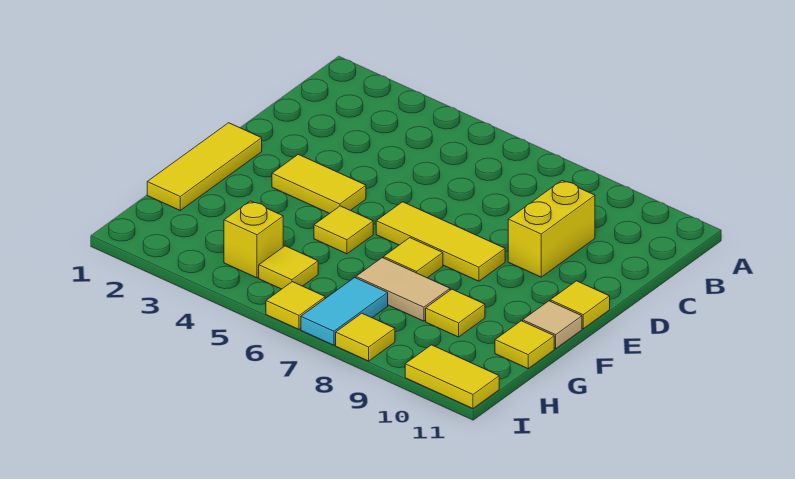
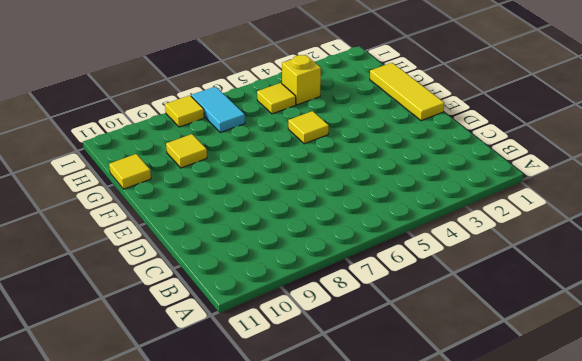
none -> yellow brick C9:D9 level 1
none -> yellow tile E3:E4 level 1
none -> yellow tile E6:E8 level 1

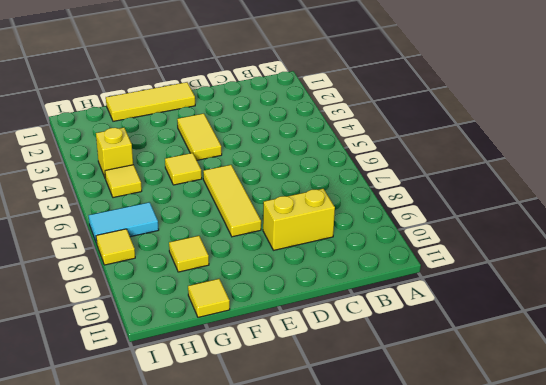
none -> yellow tile E11 level 1
none -> yellow tile F7 level 1
none -> tan tile F11 level 1

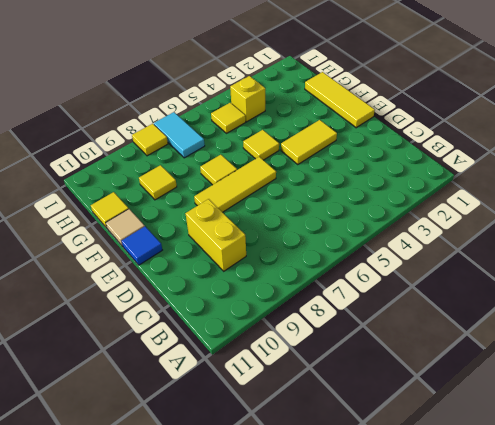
blue tile E11 level 1 -> yellow tile E11 level 1
none -> tan tile G7:G8 level 1
none -> yellow tile I6 level 1
none -> yellow tile I10:I11 level 1

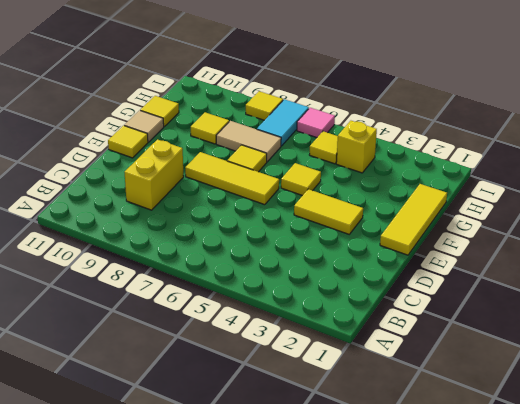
pink tile I6 level 1 -> yellow tile I6 level 1
none -> yellow tile I10:I11 level 1

